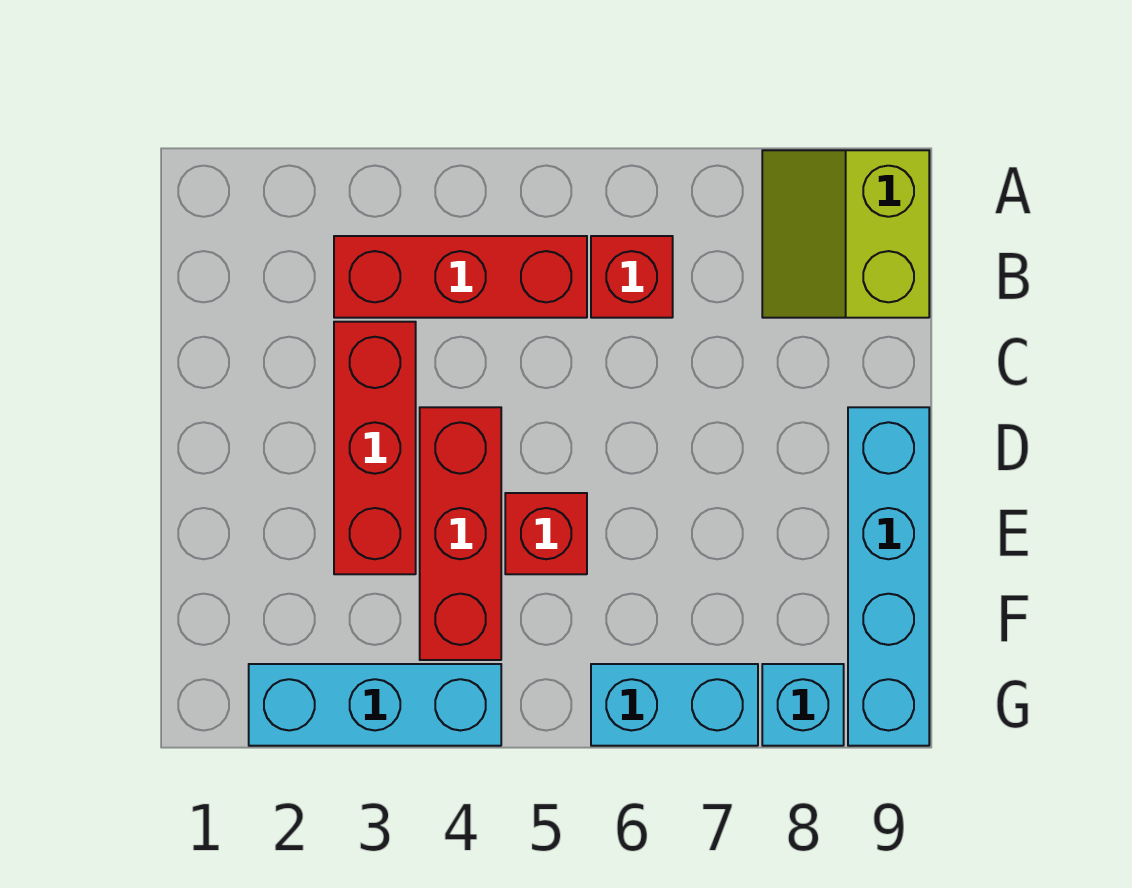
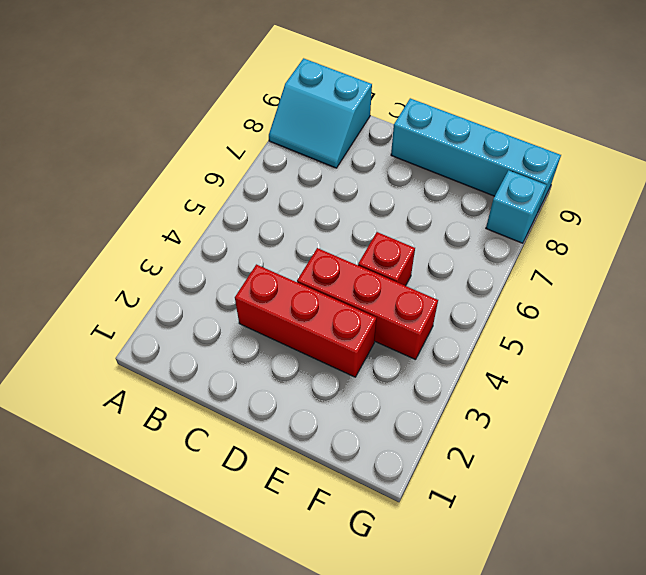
cyan slope A8:B9 level 1 top 9 -> lime slope A8:B9 level 1 top 9
none -> red brick B3:B5 level 1
none -> red brick B6 level 1

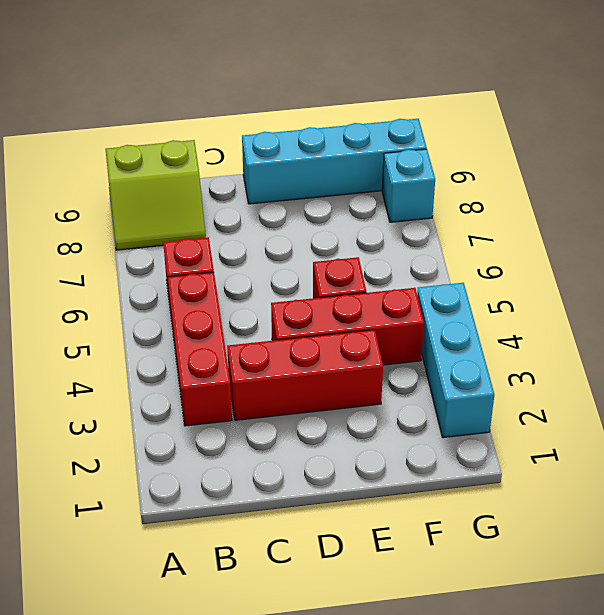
none -> cyan brick G6:G7 level 1

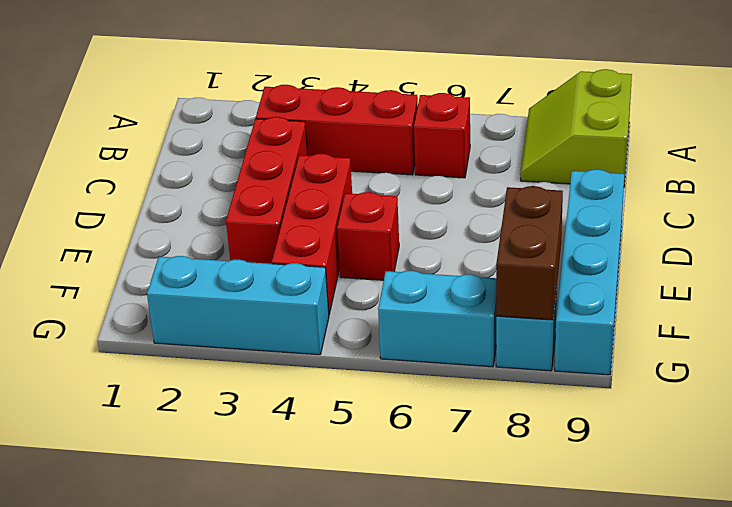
brown brick F8:G8 level 2 -> none

